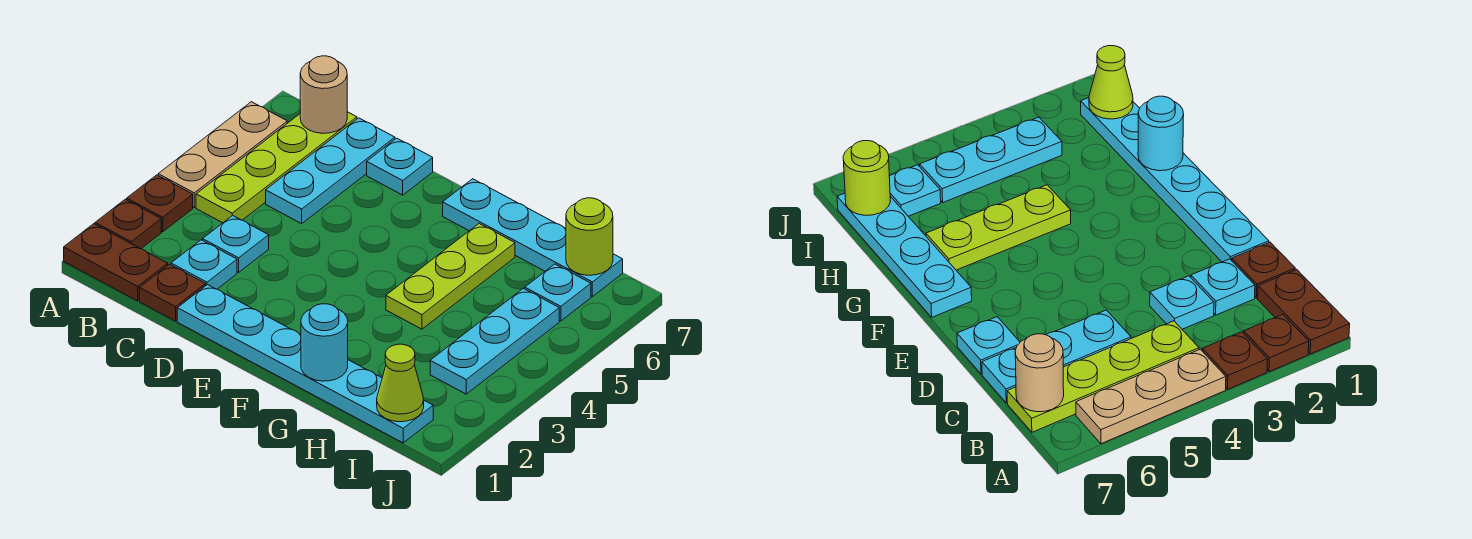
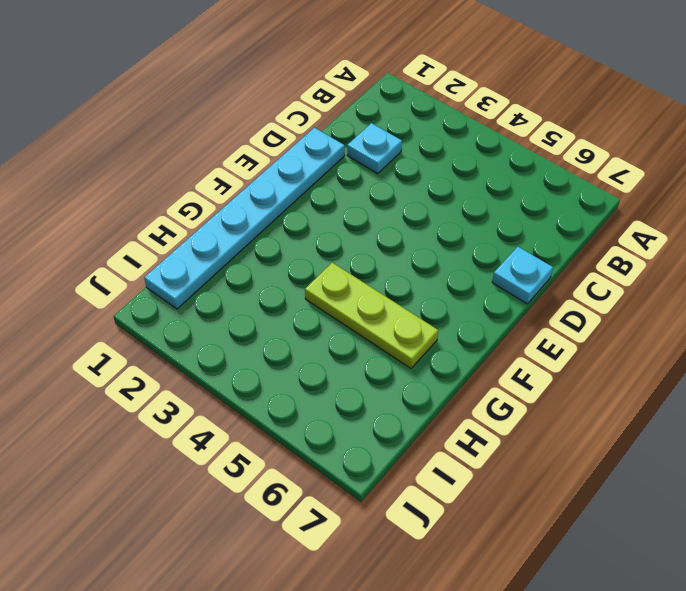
none -> brown plate A1:B1 level 1
none -> brown plate A2 level 1
none -> brown plate A3 level 1

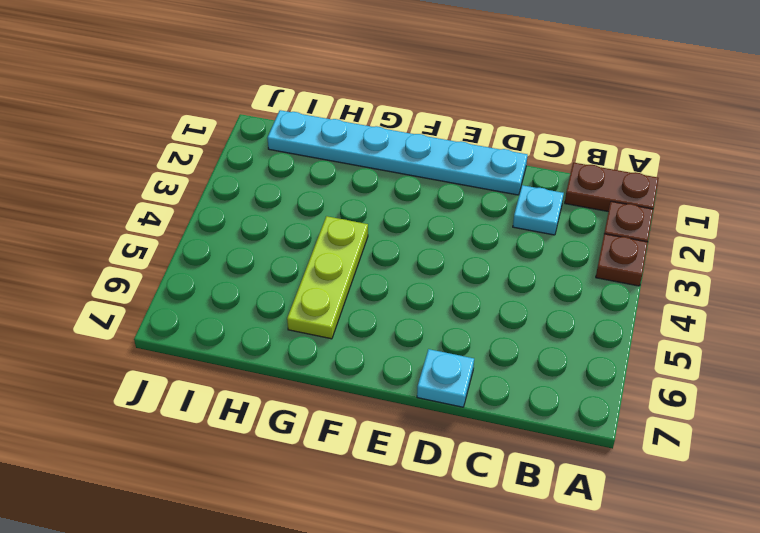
none -> tan plate A4:A6 level 1
none -> lime plate B4:B7 level 1
none -> brown plate C1 level 1

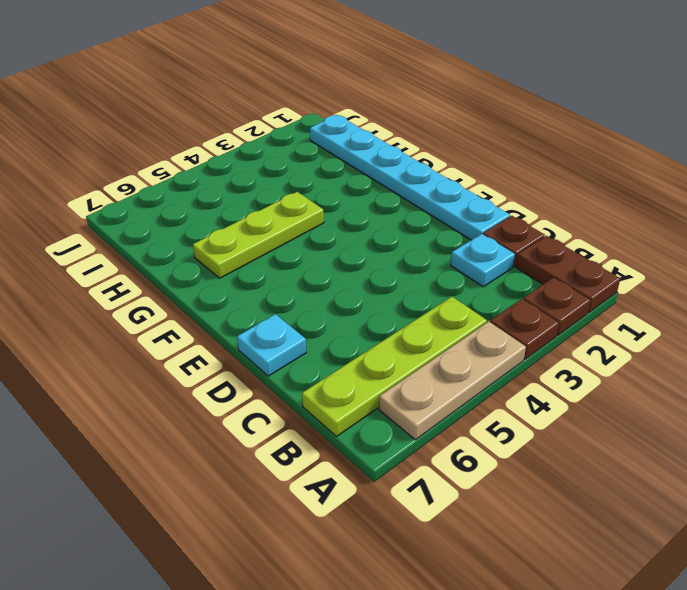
none -> cyan plate C3 level 1
none -> cyan plate C5:C7 level 1
none -> cyan plate F7:I7 level 1

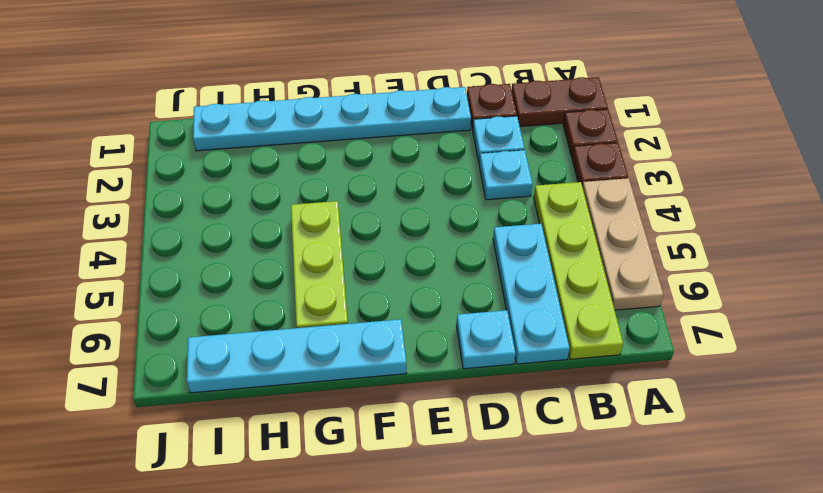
none -> cyan plate I3:I5 level 1
none -> cyan plate I6 level 1
none -> tan round brick B7 level 2

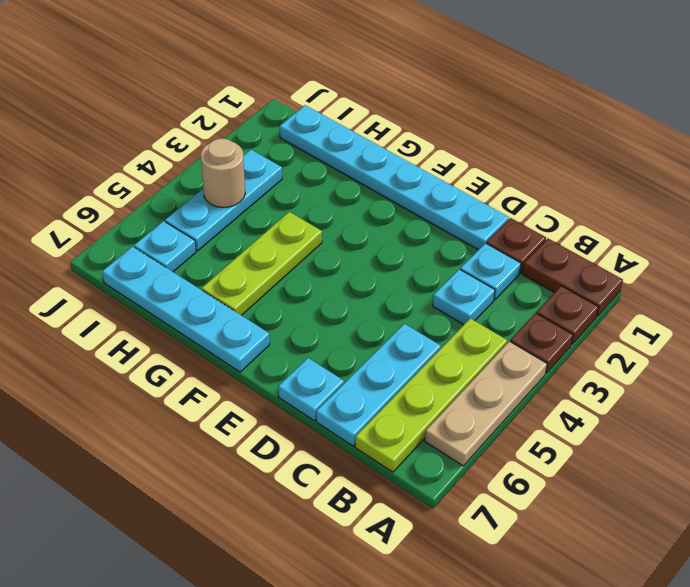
tan round brick I4 level 2 -> tan round brick B7 level 2
none -> cyan round brick G1 level 2
none -> lime cone I1 level 2
none -> lime round brick I7 level 2

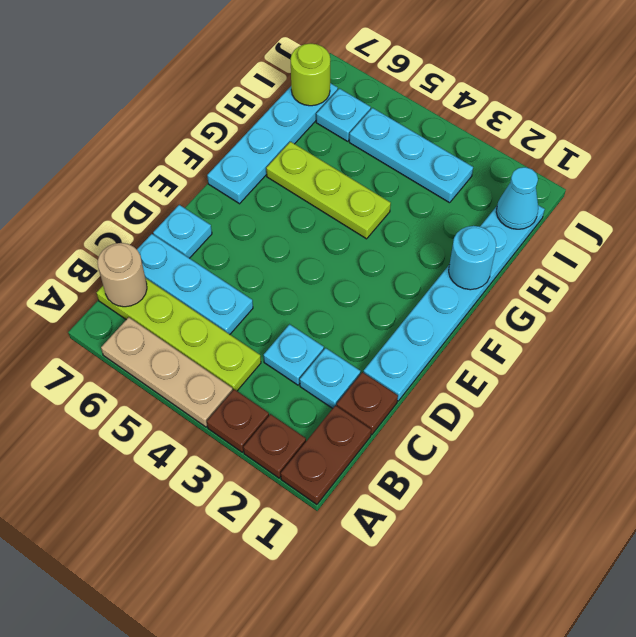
cyan cone I1 level 2 -> lime cone I1 level 2

